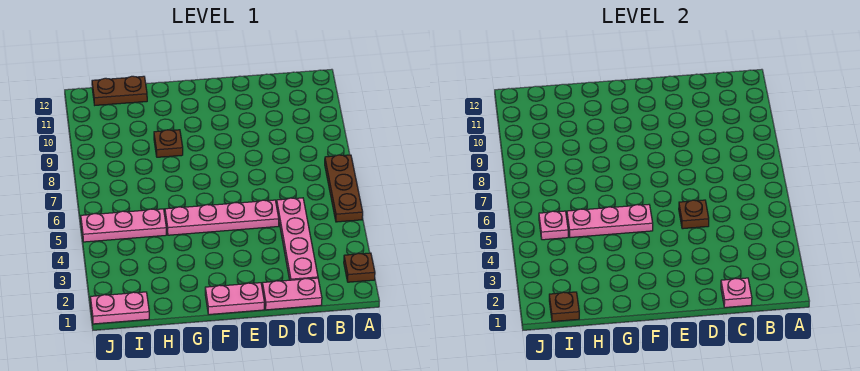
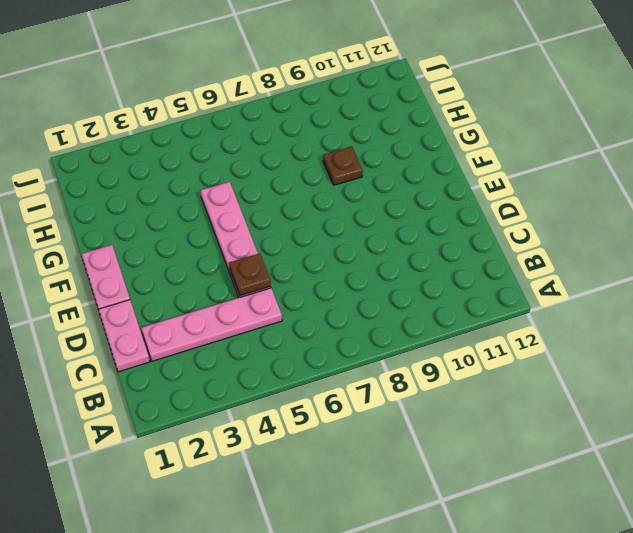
none -> brown plate A2 level 1
none -> brown plate A5:A7 level 1
none -> pink plate H5:J5 level 1

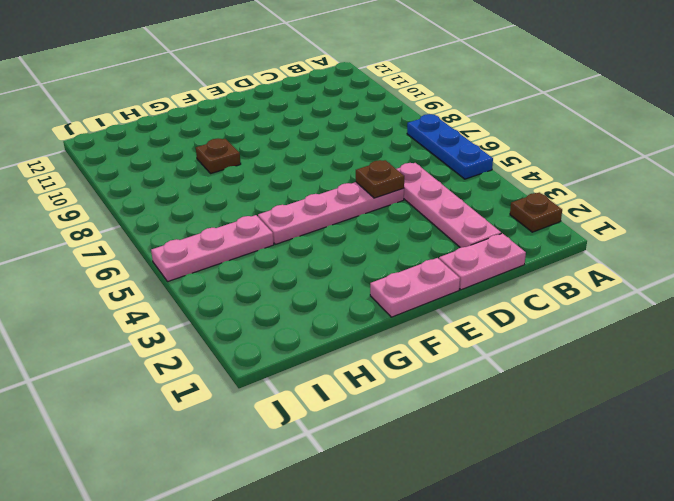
blue plate A5:A7 level 1 -> brown plate A5:A7 level 1
none -> brown plate H12:I12 level 1
none -> pink plate I1:J1 level 1
none -> pink plate C1 level 2

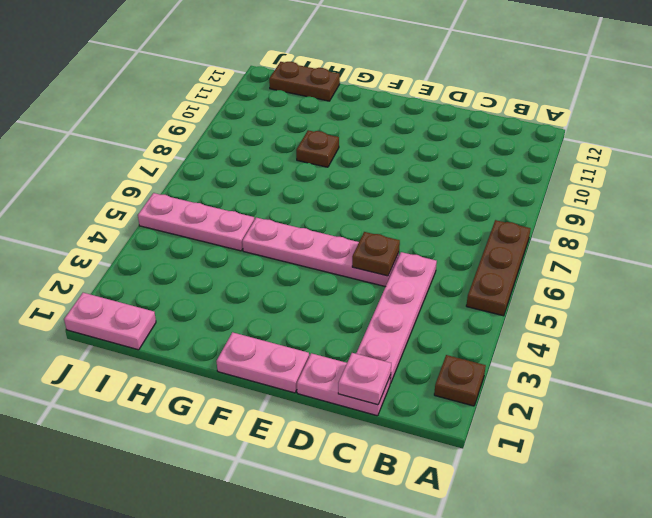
none -> pink plate F5:H5 level 2
none -> brown plate I1 level 2
none -> pink plate I5 level 2

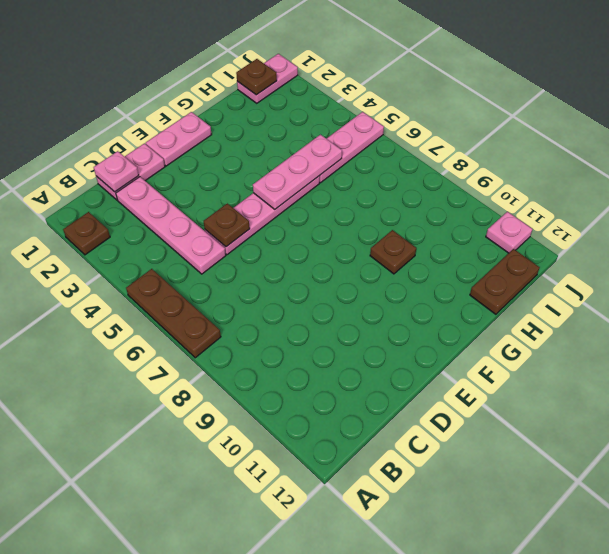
pink plate J11 level 1 -> pink plate I5 level 2

